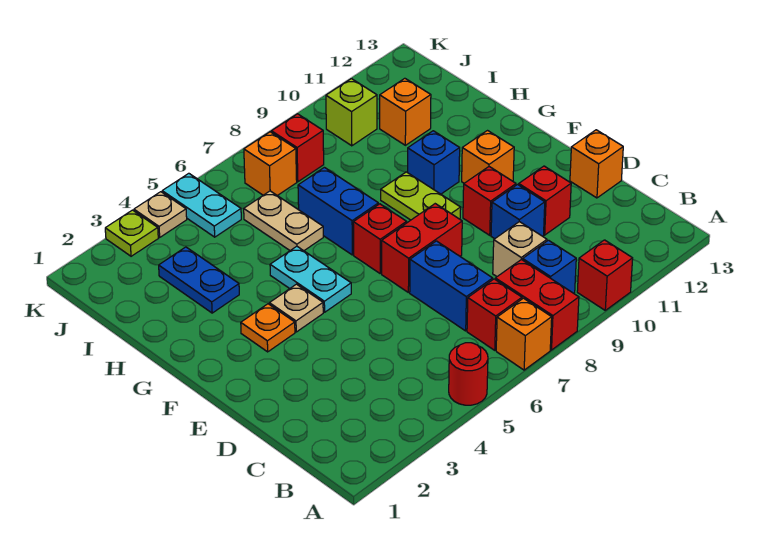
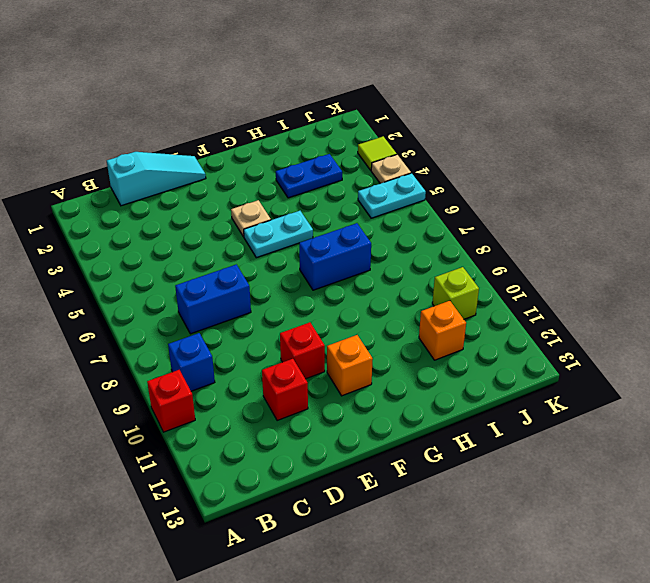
cyan slope C1:E1 level 1 top C -> none
lime tile K3 level 1 -> lime plate K3 level 1
none -> red round brick A5 level 1
none -> orange brick A7 level 1
none -> red brick A8:B8 level 1
none -> red brick B7 level 1

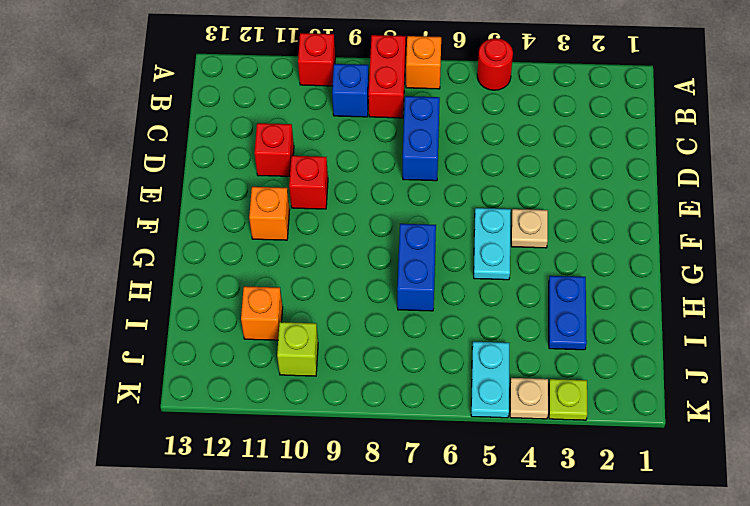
none -> red brick B7 level 1
none -> tan brick C9 level 1
none -> blue brick D10 level 1
none -> orange brick D13 level 1

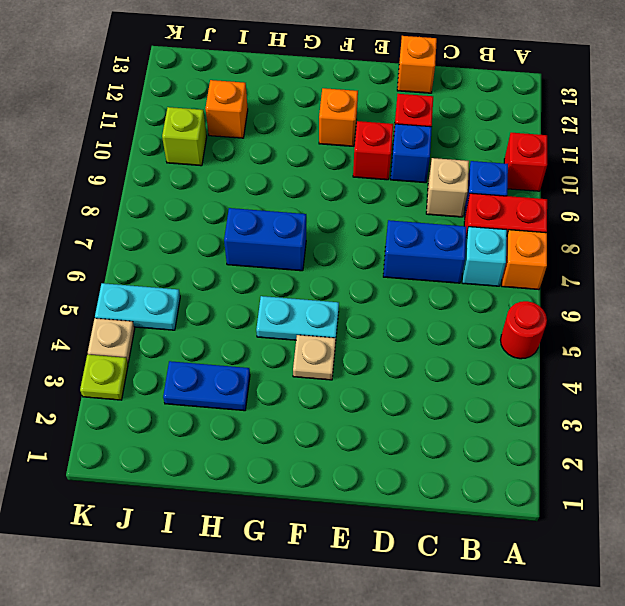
cyan brick B7 level 1 -> red brick B7 level 1
none -> red brick E7:E8 level 1
none -> orange plate F3 level 1
none -> red brick F7 level 1
none -> lime plate F9:G9 level 1

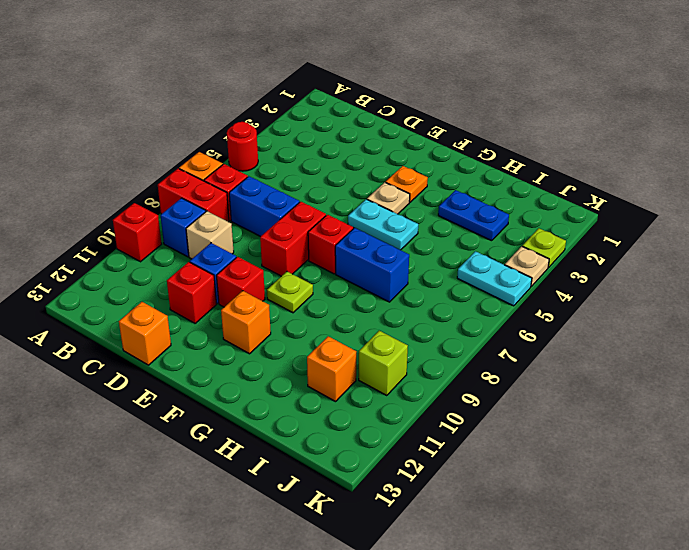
lime plate F9 level 1 -> lime plate F9:G9 level 1
none -> blue brick G10 level 1
none -> tan plate H6:I6 level 1
none -> orange brick J7 level 1
none -> red brick J8 level 1

